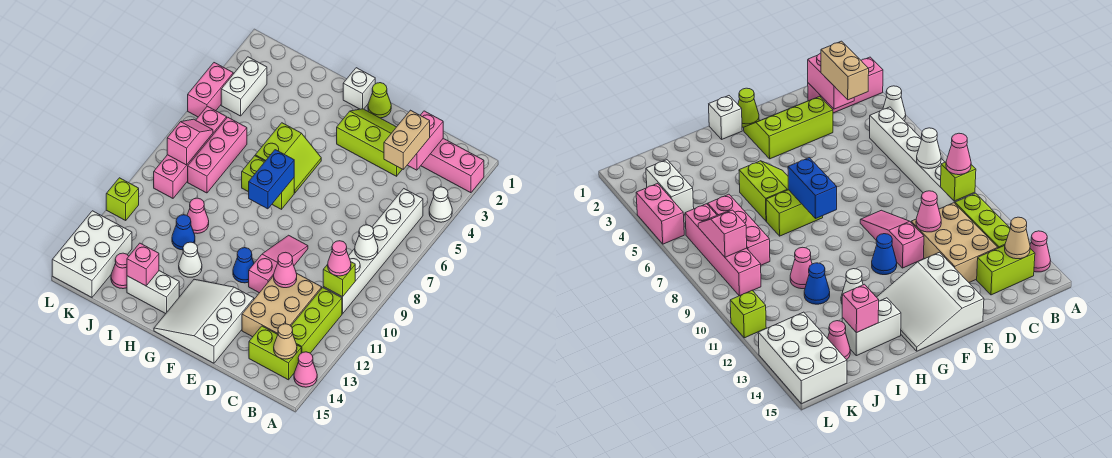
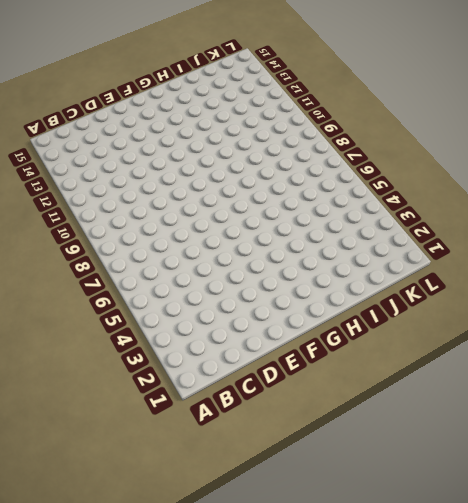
none -> pink brick A2:C2 level 1
none -> white cone A4 level 1
none -> pink cone A14 level 1
none -> white brick B5:B10 level 1

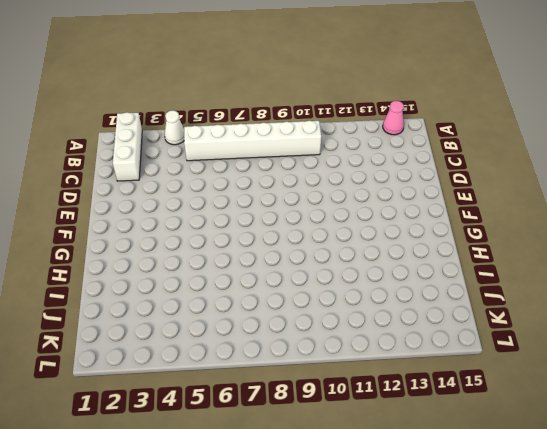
white brick A2:C2 level 1 -> pink brick A2:C2 level 1
none -> lime brick B11:B13 level 1
none -> lime brick B14:C14 level 1
none -> tan brick C11:D13 level 1
none -> lime slope D2:F3 level 1 top 3

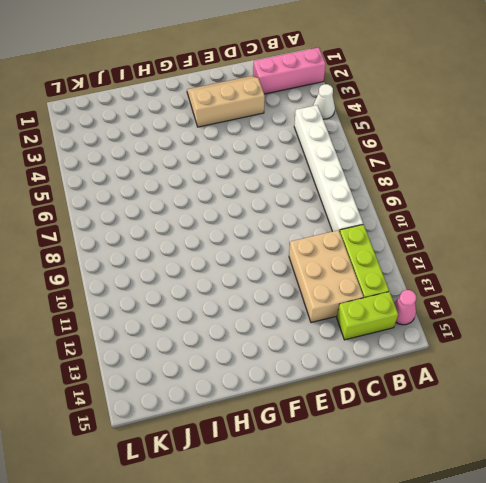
tan slope D2:F3 level 1 top 3 -> lime slope D2:F3 level 1 top 3
none -> pink slope E9:E11 level 1 top 11
none -> white slope E13:G15 level 1 top E
none -> lime cone F1 level 1
none -> blue cone F11 level 1

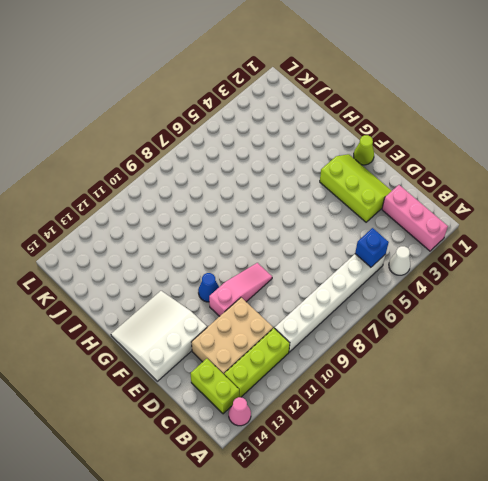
blue brick B5 level 2 -> none
none -> white brick G1 level 1
none -> lime slope G5:H6 level 1 top H
none -> lime brick G7:H7 level 1
none -> white cone H12 level 1

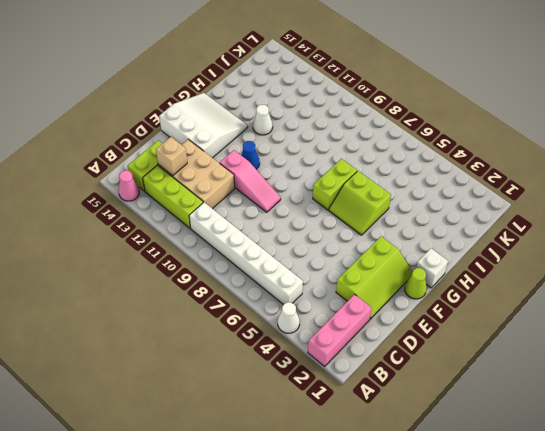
tan brick C13 level 2 -> none
none -> white brick H14:I14 level 1
none -> pink cone I10 level 1
none -> blue cone I11 level 1
none -> pink brick J6:J8 level 1

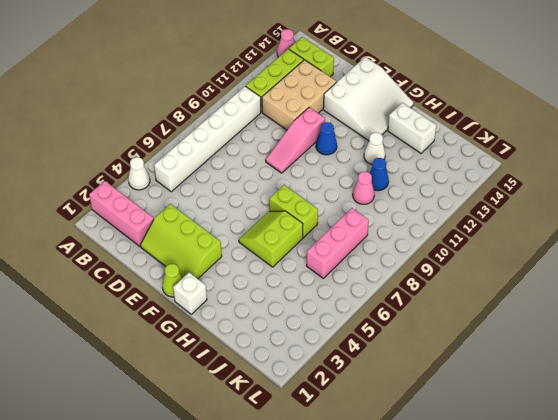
none -> pink cone J14 level 1
none -> white brick K3:K4 level 1
none -> pink brick K6:K9 level 1
none -> white brick K13:L15 level 1

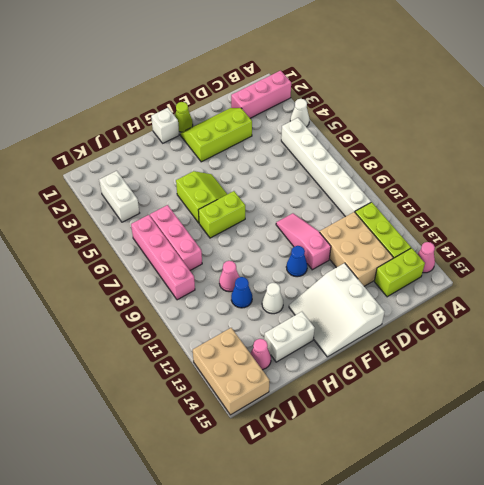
tan brick K13:L15 level 1 -> white brick K13:L15 level 1
none -> pink brick L4:L5 level 1
none -> lime brick L11 level 1
none -> white cone B8 level 2
none -> lime brick B10 level 2

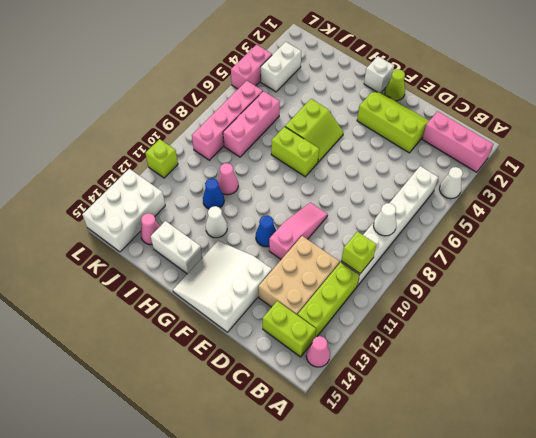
none -> tan cone B14 level 2
none -> pink brick C2:C3 level 2
none -> pink cone D11 level 2
none -> blue brick G7:G8 level 2

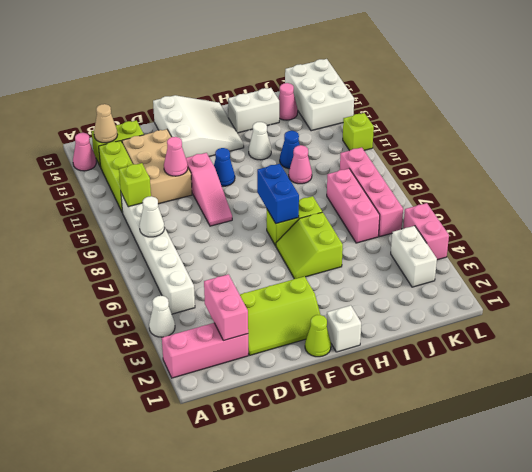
none -> pink brick I14 level 2
none -> pink slope K7:K8 level 2 top 8
none -> pink cone B10 level 3
none -> tan brick C3:C4 level 3

